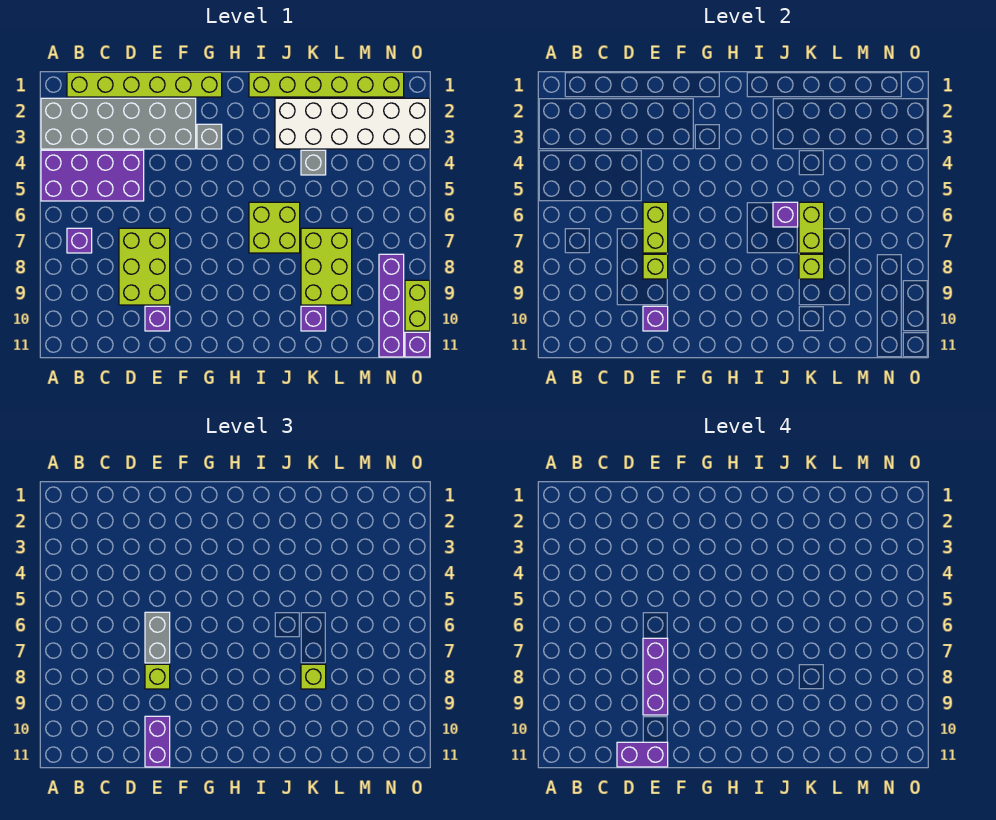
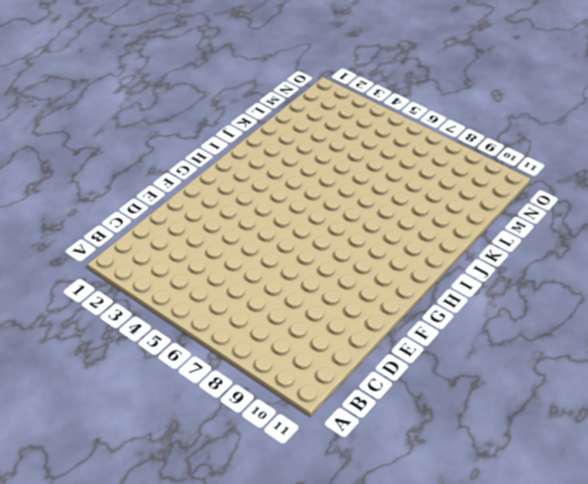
none -> grey brick A2:F3 level 1
none -> purple brick A4:D5 level 1
none -> lime brick B1:G1 level 1

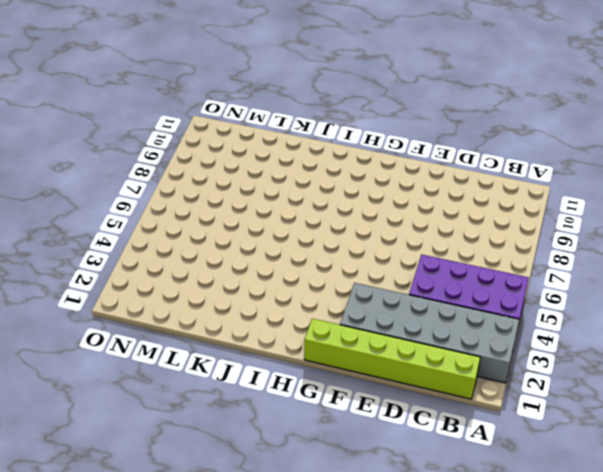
none -> purple brick B7 level 1
none -> lime brick D7:E9 level 1
none -> purple brick E10 level 1

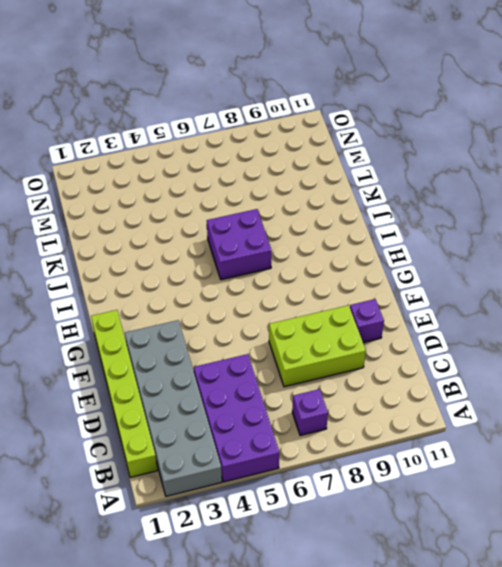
purple brick I6:J7 level 1 -> lime brick I6:J7 level 1
none -> grey brick G3 level 1
none -> lime brick I1:N1 level 1
none -> white brick J2:O3 level 1

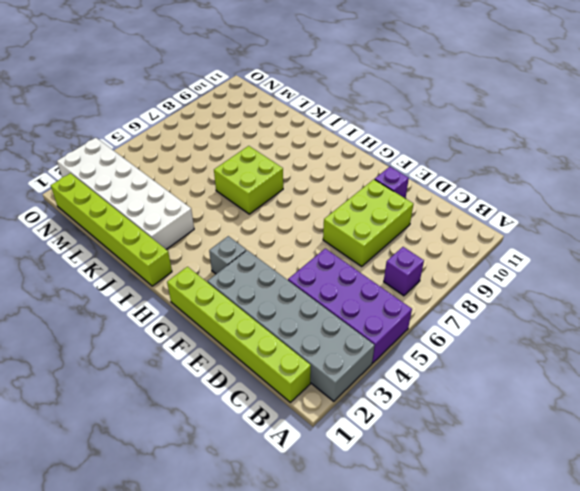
none -> grey brick K4 level 1
none -> lime brick K7:L9 level 1
none -> purple brick K10 level 1

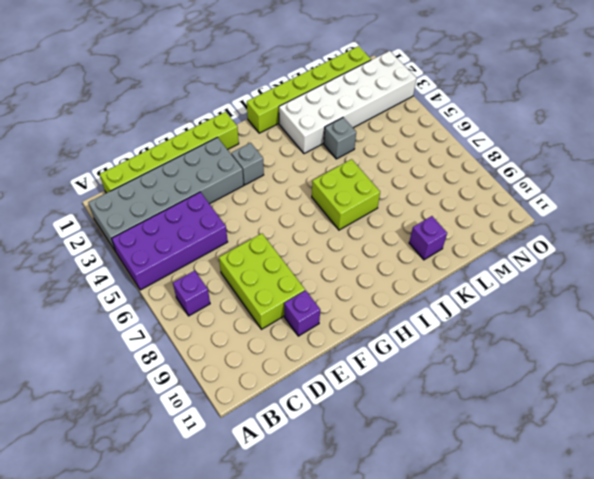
none -> lime brick K7:L9 level 1
none -> purple brick N8:N11 level 1
none -> lime brick O9:O10 level 1

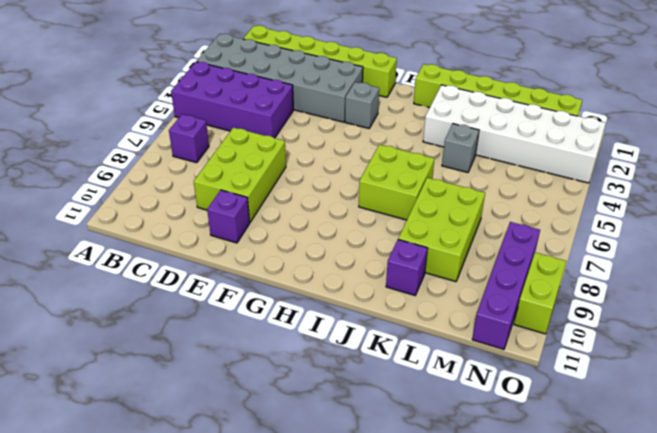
none -> purple brick O11 level 1
none -> lime brick E6:E7 level 2
none -> lime brick E8 level 2

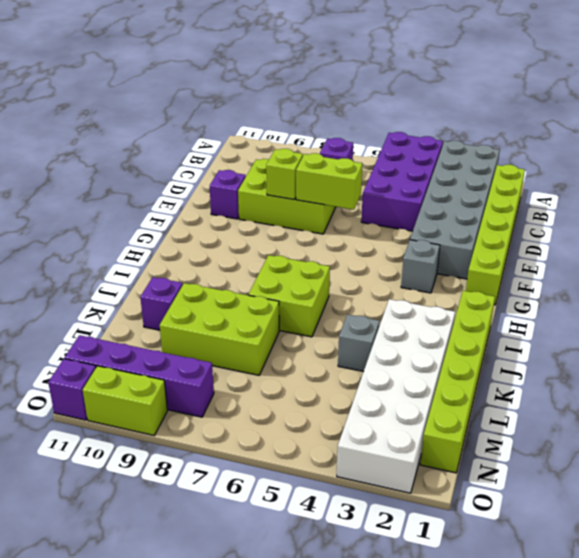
none -> purple brick E10 level 2
none -> purple brick J6 level 2
none -> lime brick K6:K7 level 2

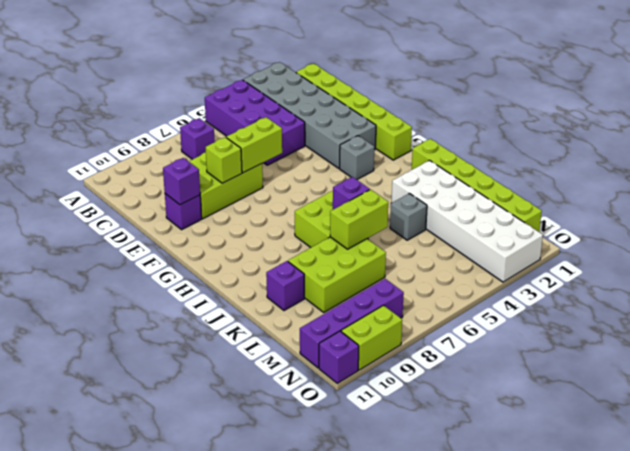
none -> lime brick K8 level 2
none -> grey brick E6:E7 level 3
none -> lime brick E8 level 3

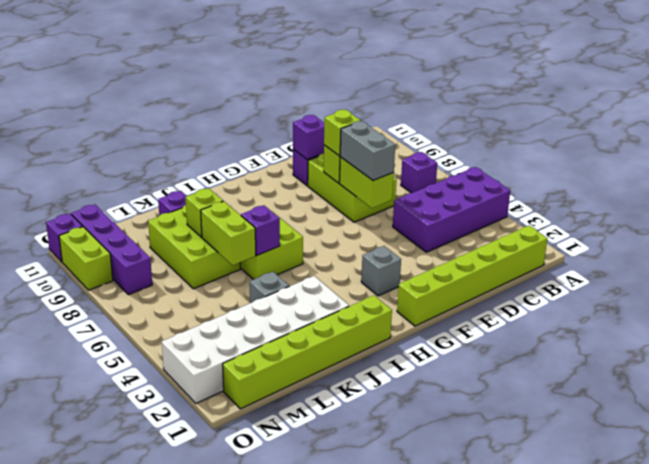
none -> grey brick A2:F3 level 1
none -> purple brick E10:E11 level 3
none -> lime brick K8 level 3

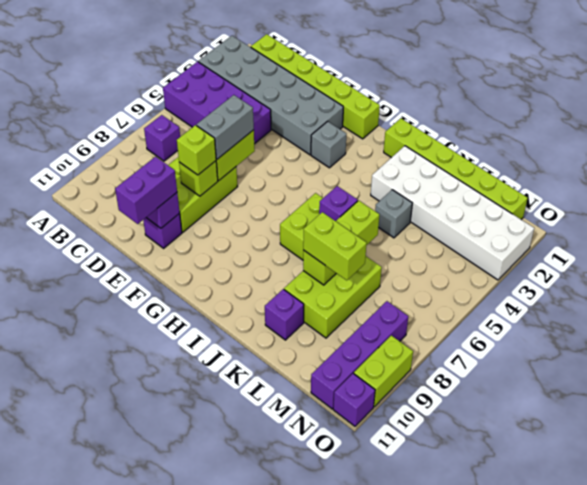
lime brick K8:L8 level 3 -> lime brick K8 level 3
none -> purple brick D11:E11 level 4
none -> purple brick E7:E9 level 4

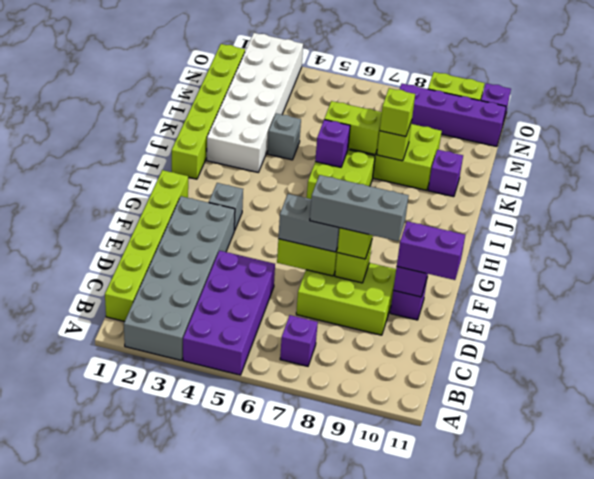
grey brick E7:E9 level 4 -> purple brick E7:E9 level 4
none -> purple brick D11:E11 level 4

